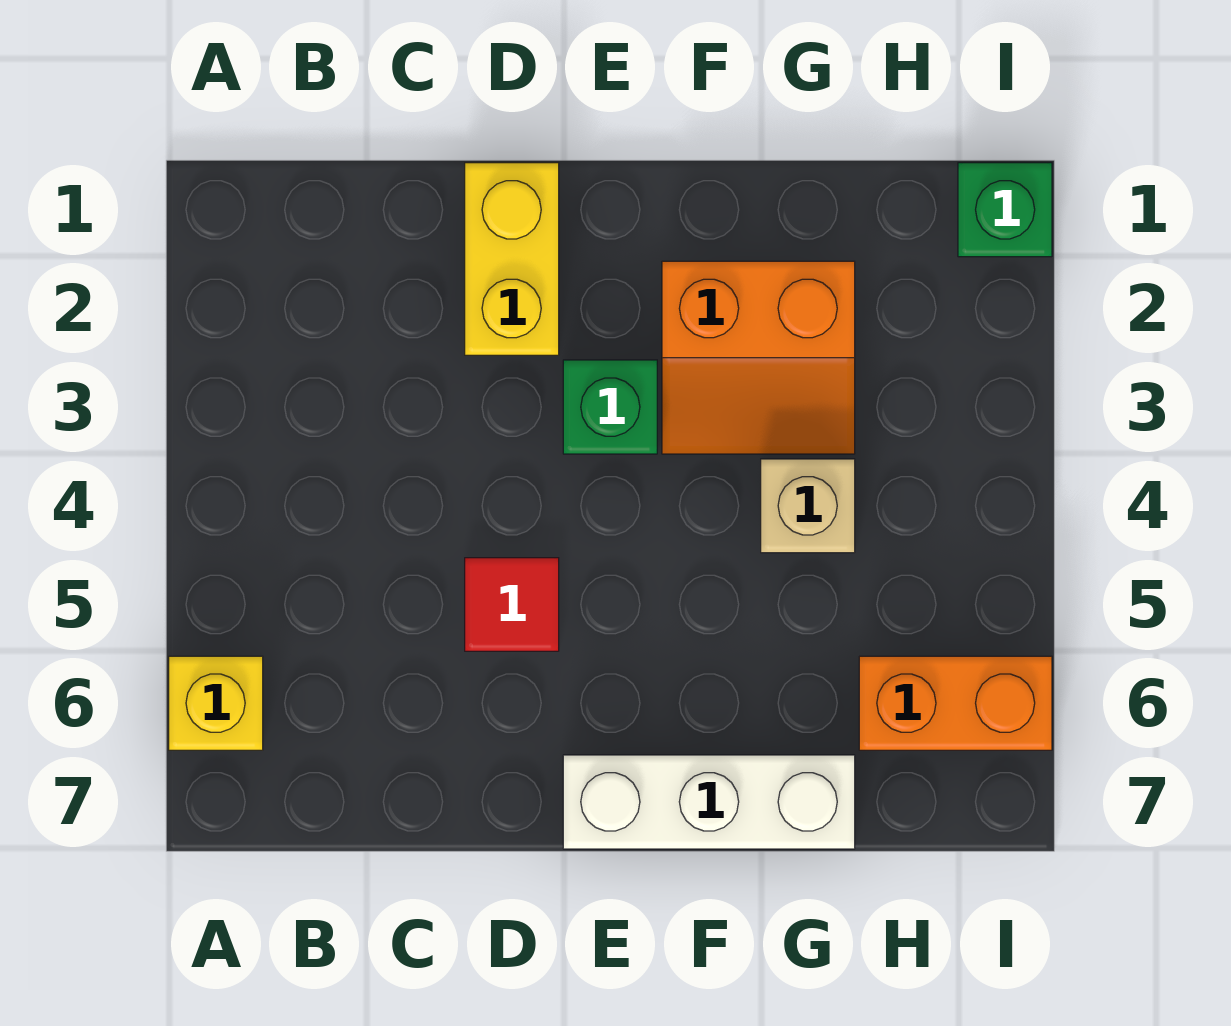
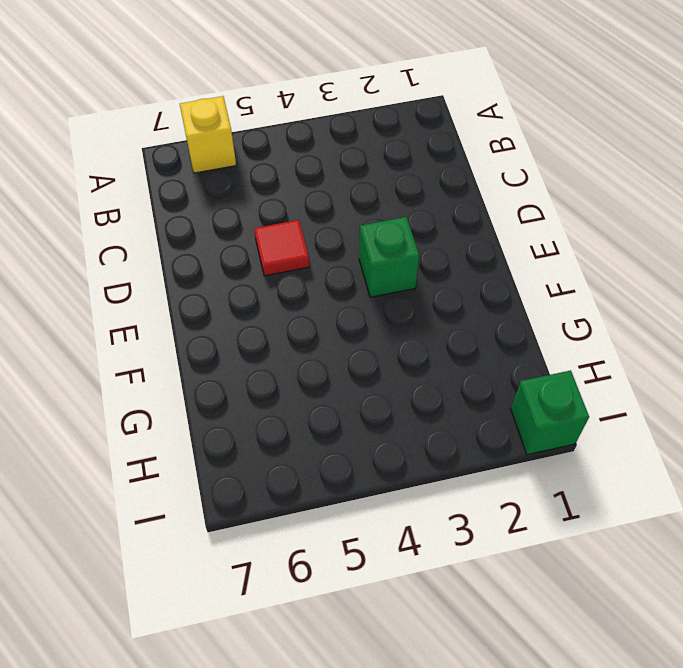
none -> yellow brick D1:D2 level 1
none -> white brick E7:G7 level 1

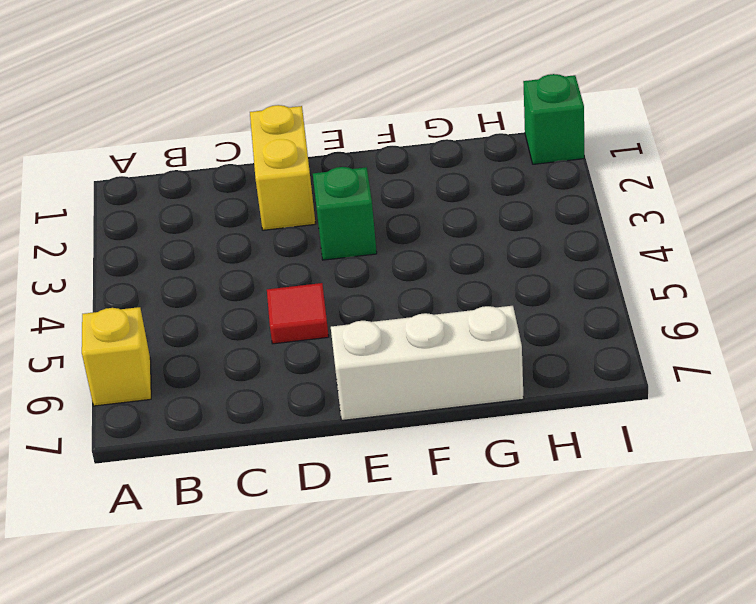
none -> orange slope F2:G3 level 1 top 2
none -> tan brick G4 level 1

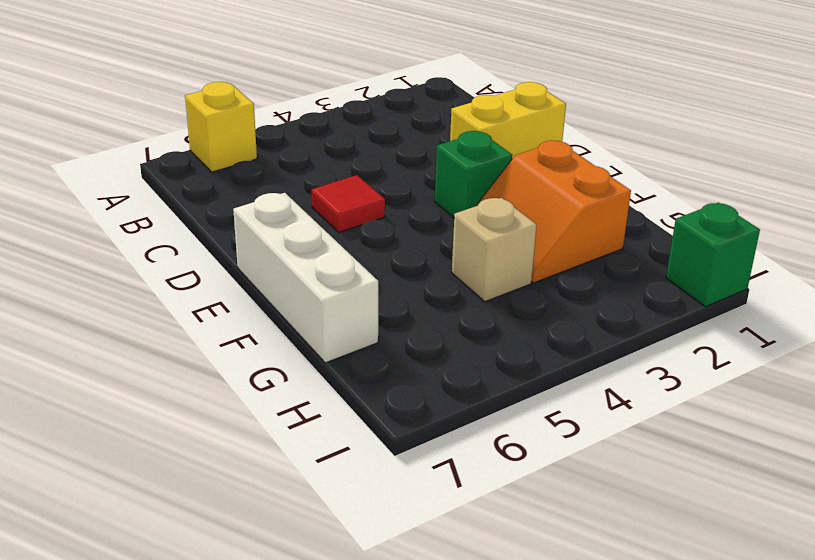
none -> orange brick H6:I6 level 1

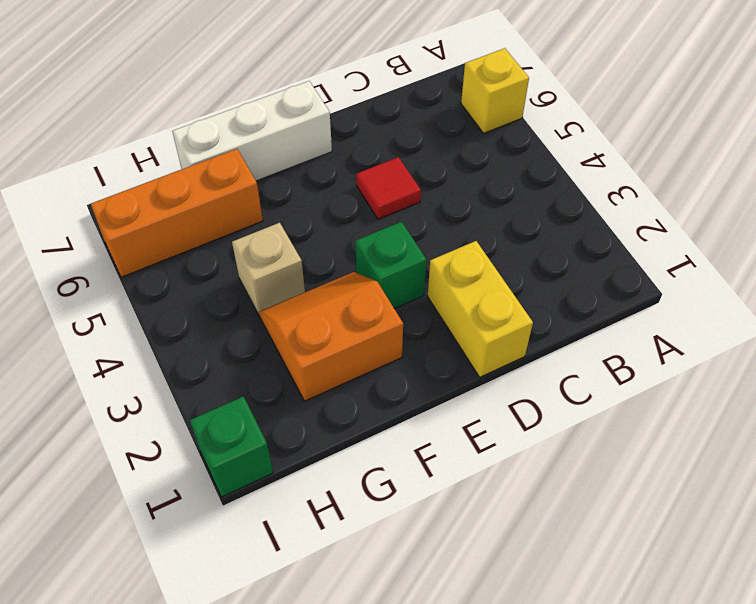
orange brick G6:I6 level 1 -> orange brick H6:I6 level 1

